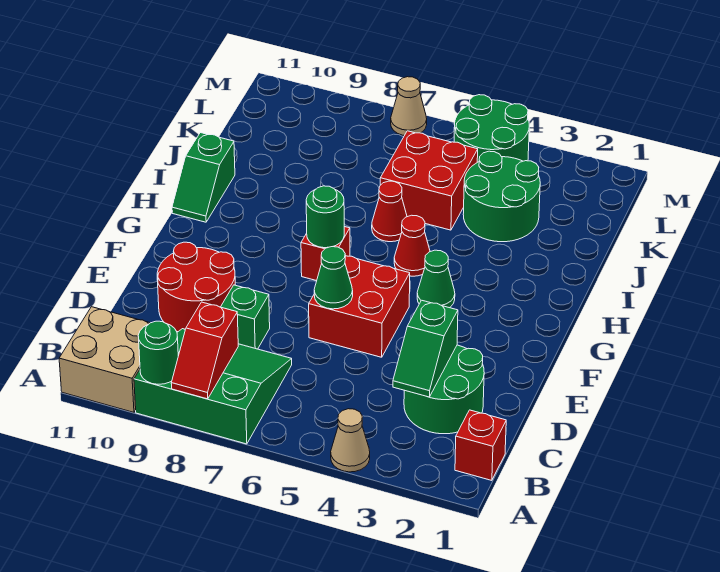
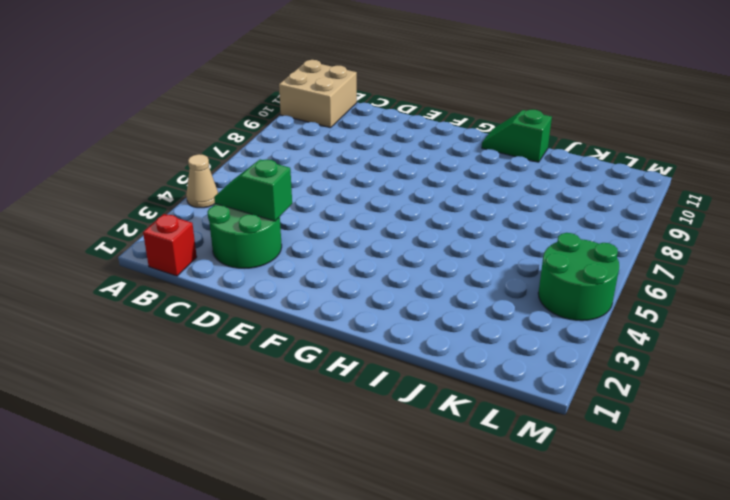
none -> green slope A7:C9 level 1 top A
none -> green brick D8 level 1
none -> red round brick D9:E10 level 1

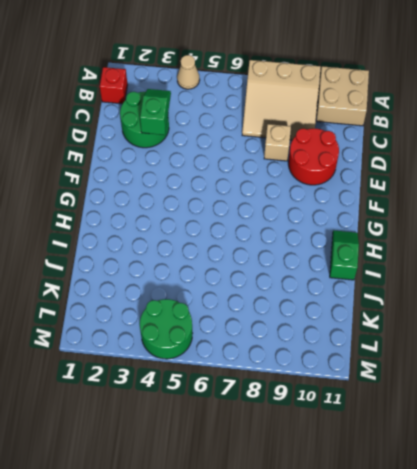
tan slope A7:C9 level 1 top A -> green slope A7:C9 level 1 top A
tan brick D8 level 1 -> green brick D8 level 1
none -> red brick E5:F6 level 1
none -> green cone G4 level 1
none -> red brick G7 level 1

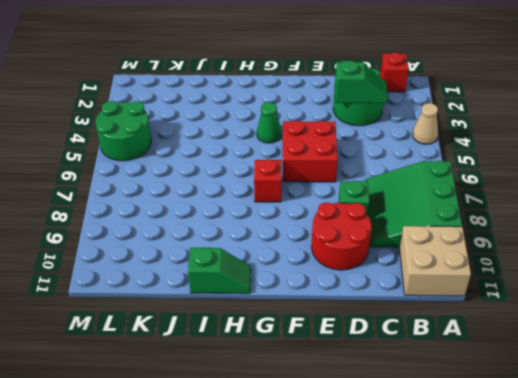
none -> red cone H5 level 1
none -> red cone I6 level 1
none -> green round brick J3:K4 level 1

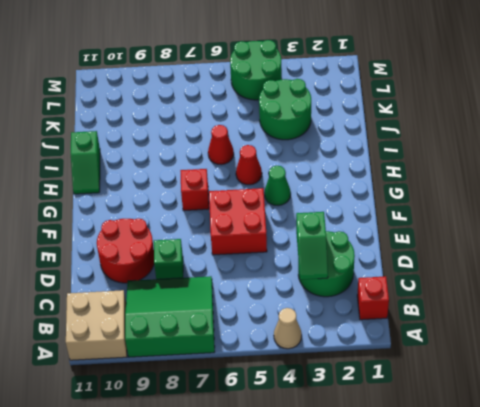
none -> red brick J5:K6 level 1
none -> tan cone M7 level 1
none -> red slope A8:B8 level 2 top B

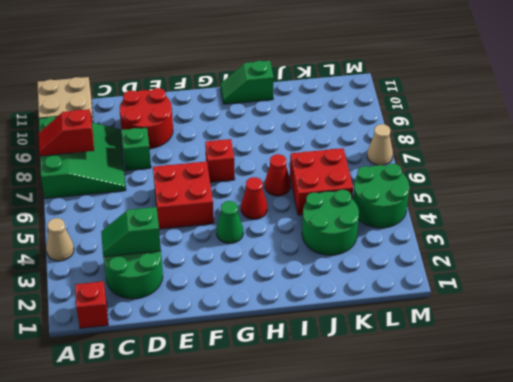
none -> green round brick A9 level 2
none -> green cone E6 level 2
none -> green round brick G7 level 2

